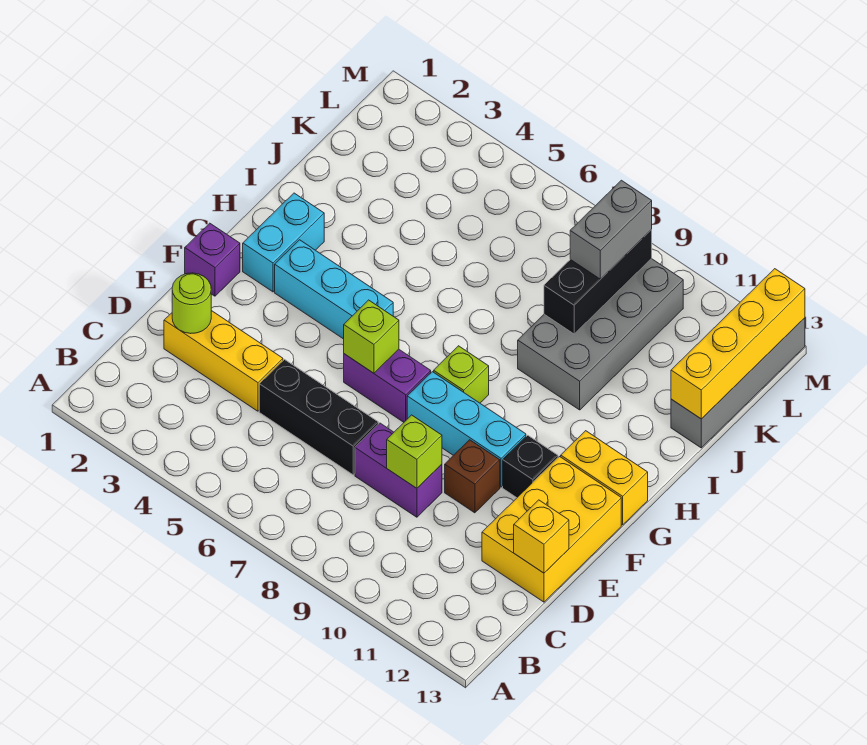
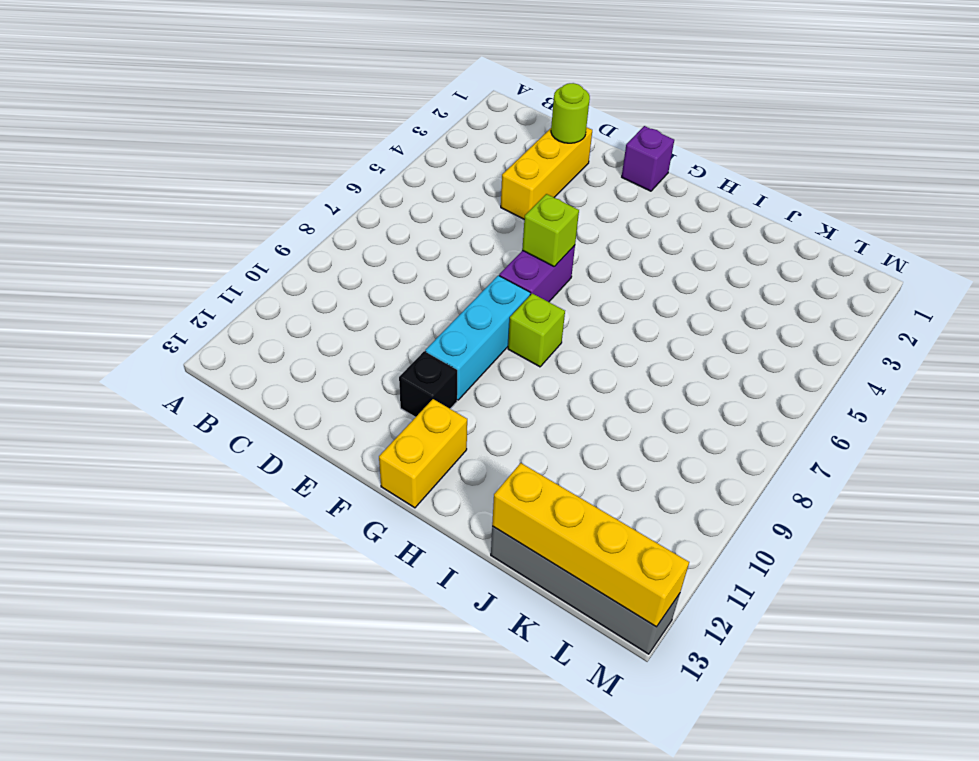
none -> black brick D5:D7 level 1
none -> purple brick D8:D9 level 1
none -> yellow brick D12:F13 level 1

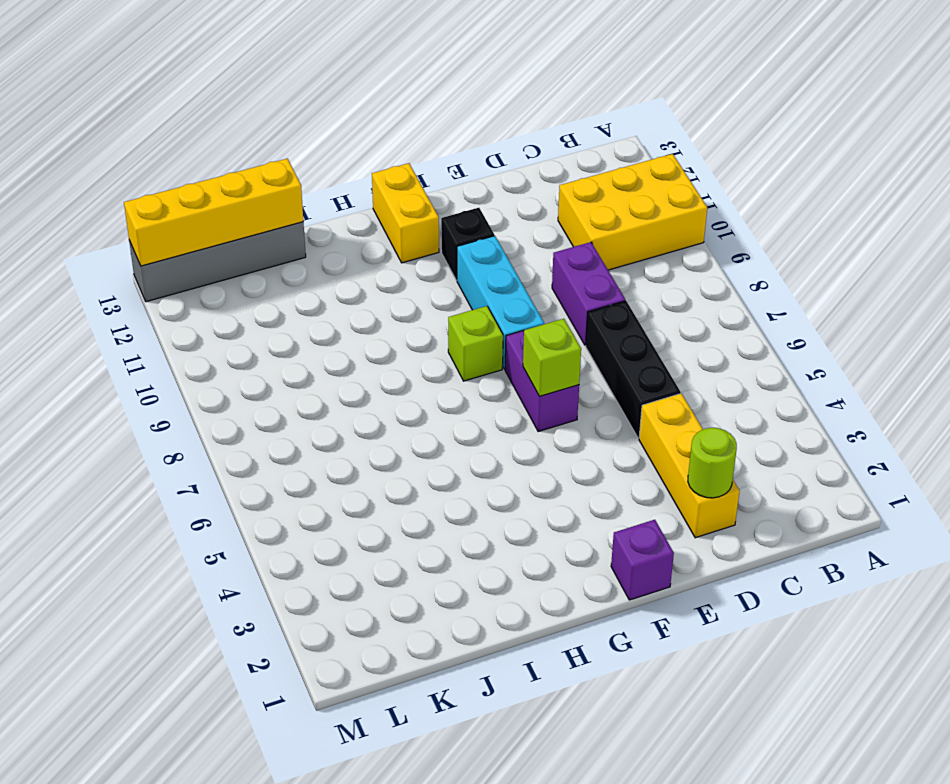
yellow brick A10:C11 level 1 -> yellow brick D12:F13 level 1
none -> brown brick E10 level 1
none -> cyan brick G2:H2 level 1
none -> cyan brick G3:G5 level 1

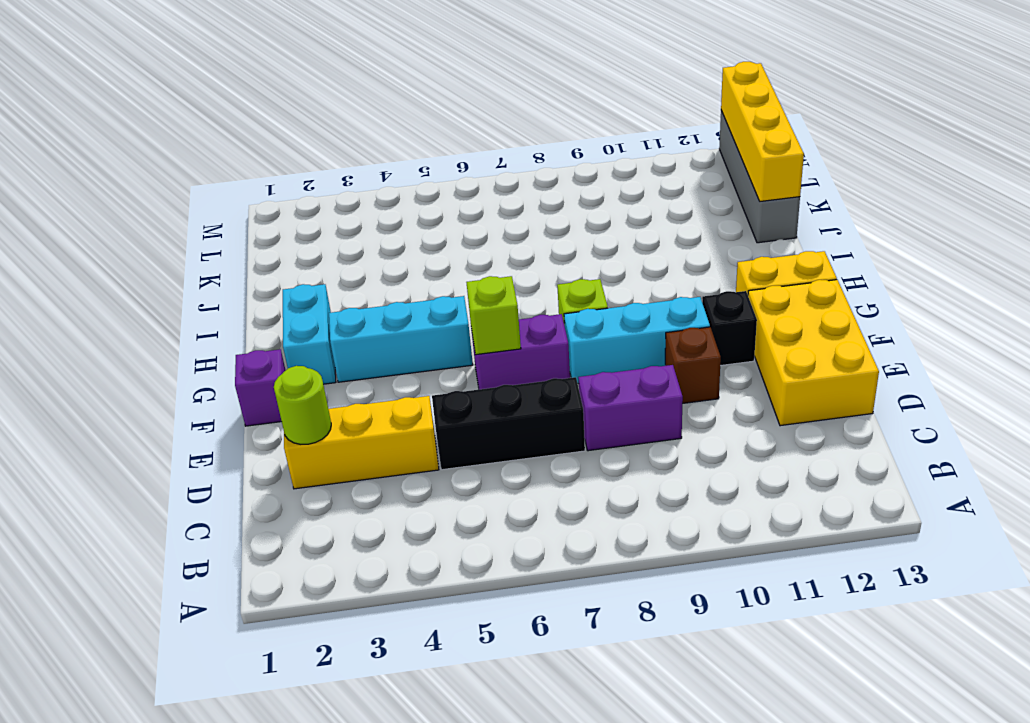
none -> grey brick I9:L10 level 1
none -> lime brick D9 level 2
none -> yellow brick D13 level 2

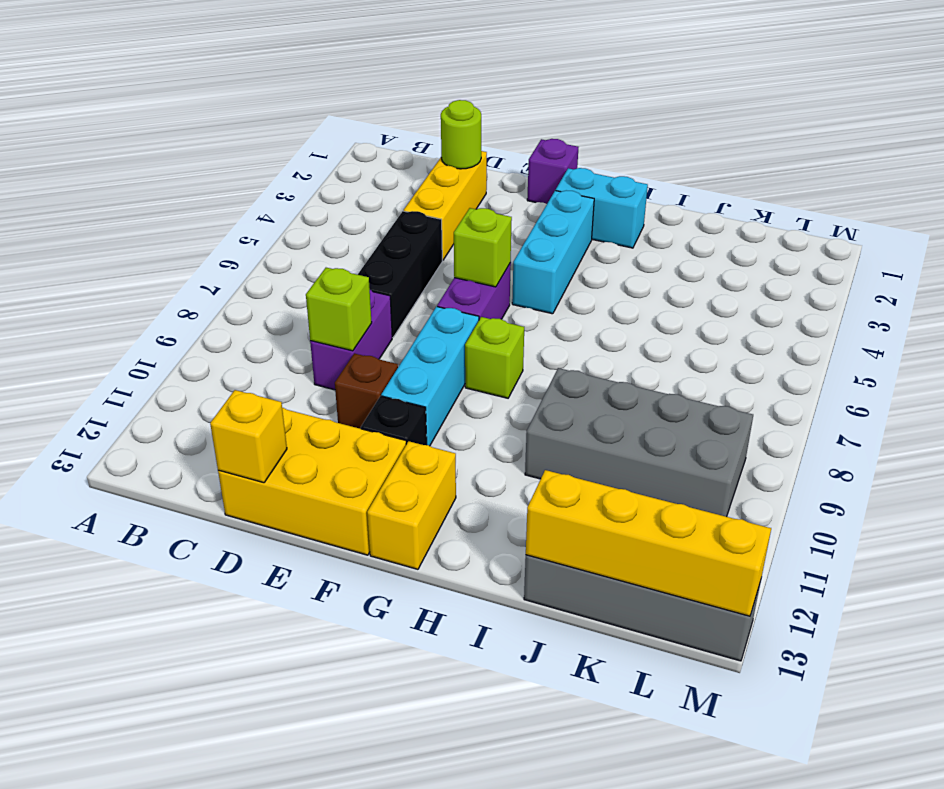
none -> black brick J9:L9 level 2
none -> grey brick K9:L9 level 3

